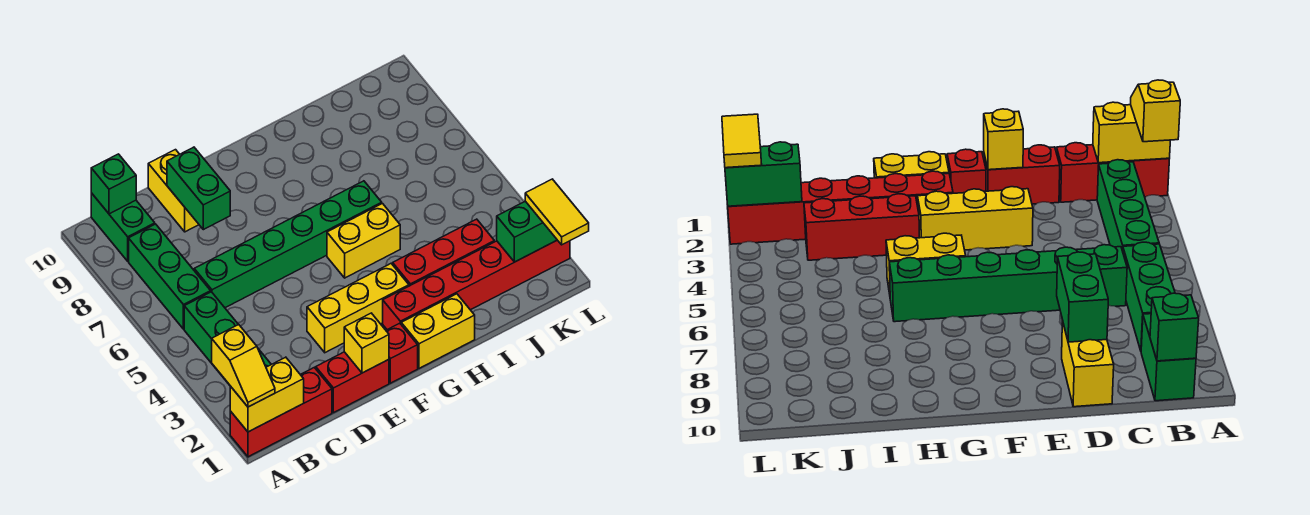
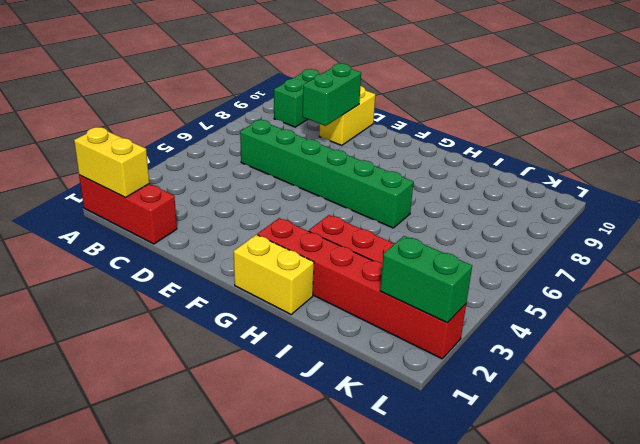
none -> green brick B2:B5 level 1
none -> green brick B6:B8 level 1
none -> red brick D1:E1 level 1

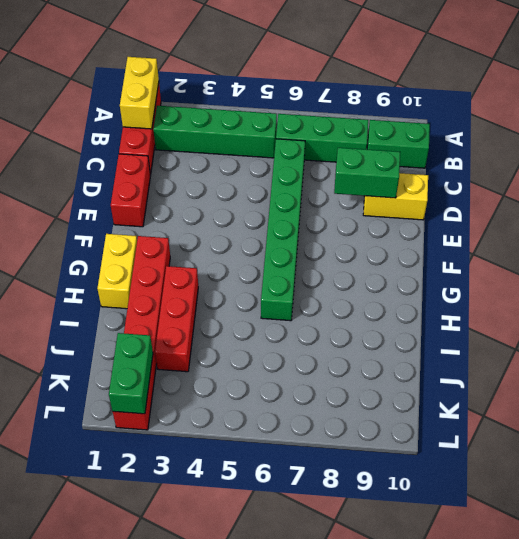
none -> yellow brick E3:G3 level 1
none -> red brick F1 level 1
none -> yellow brick G5:H5 level 1

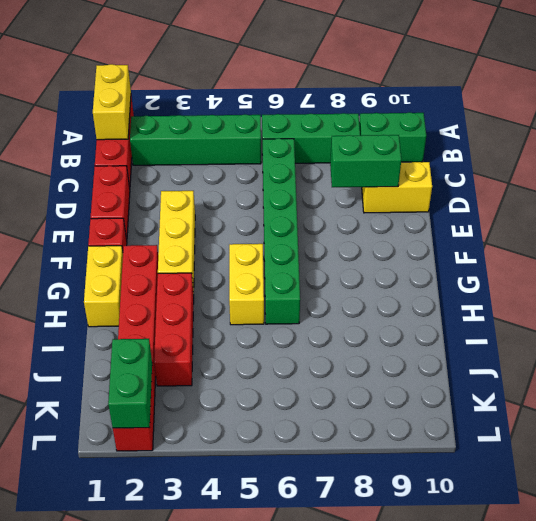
none -> green brick B10 level 2
none -> yellow brick E1 level 2
none -> yellow slope A1:A2 level 3 top 2

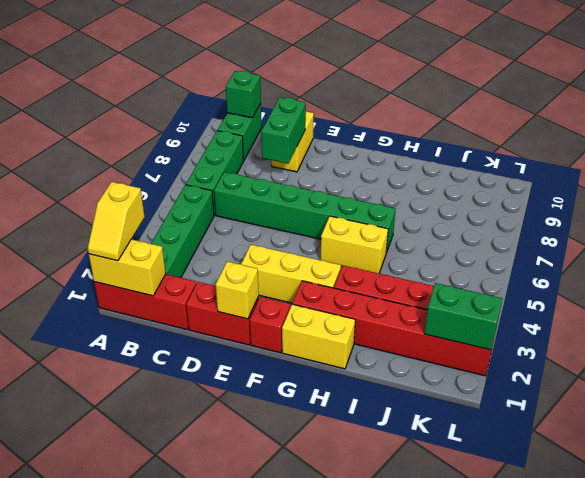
none -> yellow tile L1:L2 level 3

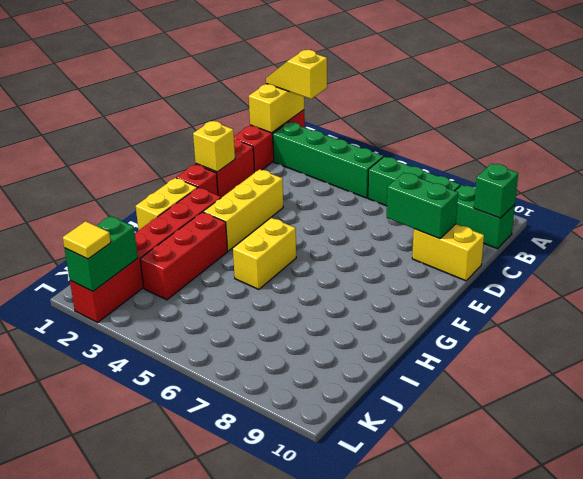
yellow tile L2 level 3 -> yellow tile L1:L2 level 3
none -> green brick C6:H6 level 1

